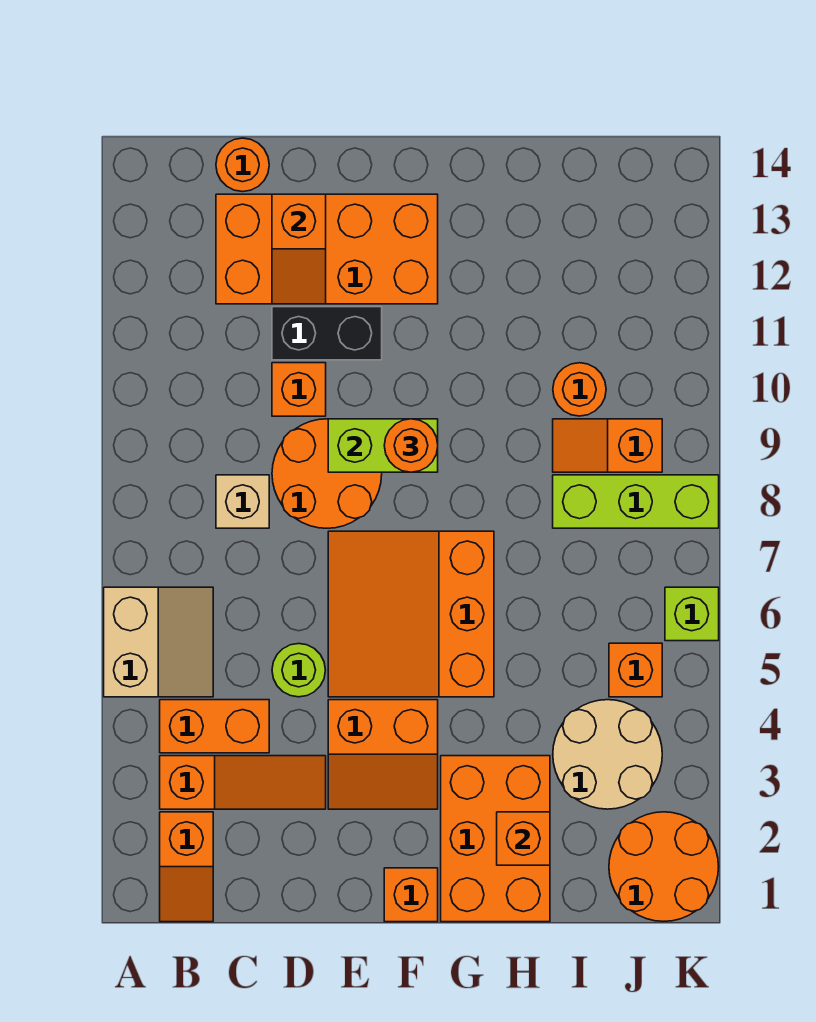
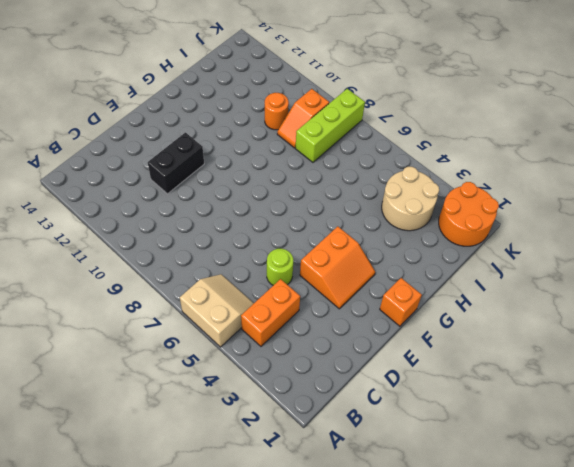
none -> orange slope B1:B2 level 1 top 2
none -> orange slope B3:D3 level 1 top B
none -> tan brick C8 level 1

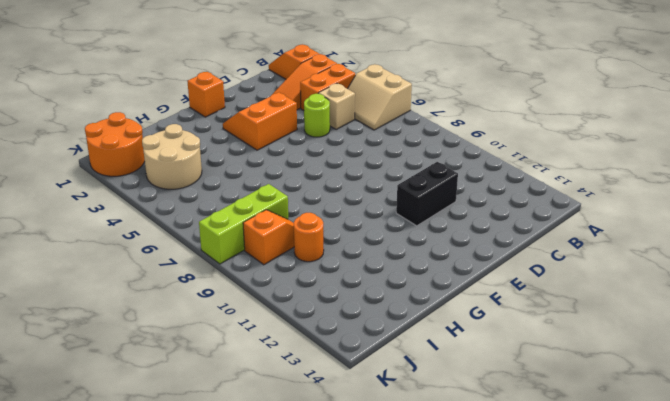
tan brick C5 level 1 -> tan brick C8 level 1
none -> orange brick C12:F13 level 1
none -> orange round brick C14 level 1
none -> orange round brick D8:E9 level 1

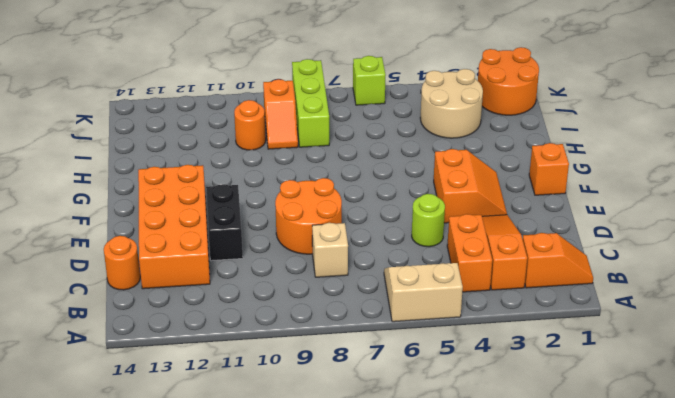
none -> orange brick D10 level 1
none -> orange slope E5:G7 level 1 top G
none -> orange brick G1:H3 level 1

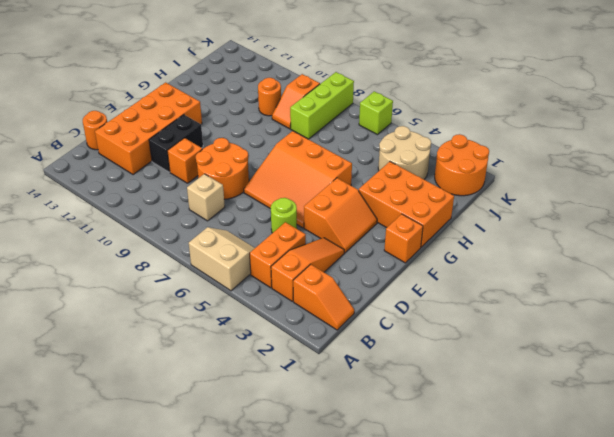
none -> orange brick J5 level 1
none -> orange slope D12:D13 level 2 top 13
none -> lime brick E9:F9 level 2

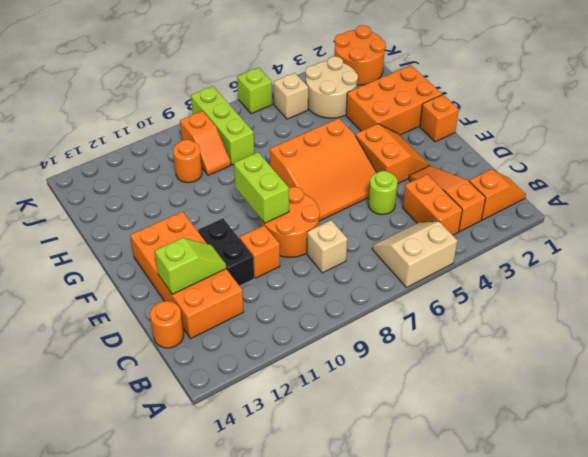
lime slope D12:D13 level 2 top 13 -> orange slope D12:D13 level 2 top 13
tan brick J5 level 1 -> orange brick J5 level 1
none -> orange brick H2 level 2
none -> orange round brick F9 level 3

